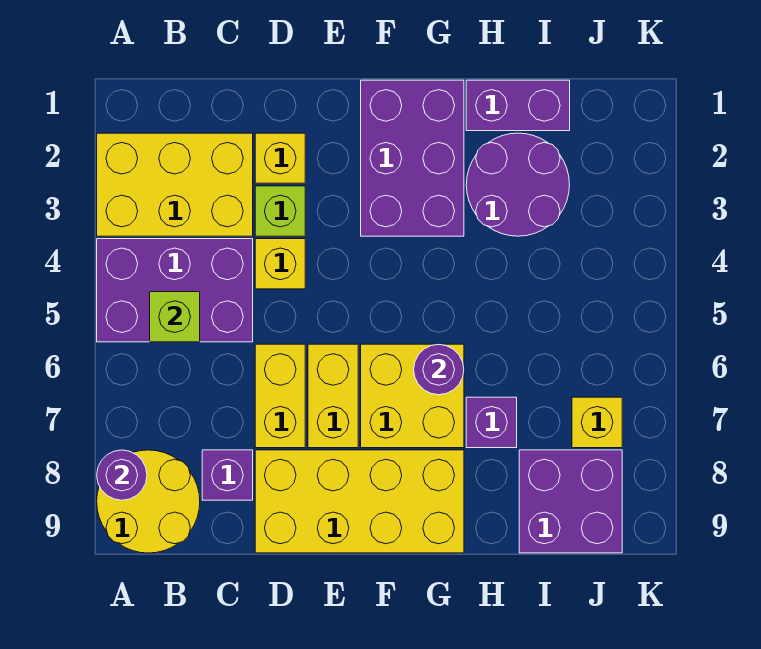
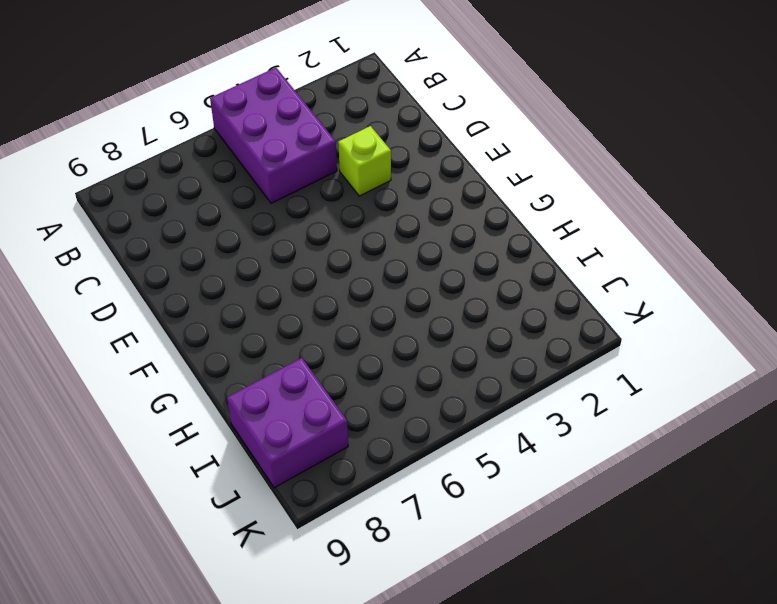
none -> yellow brick A2:C3 level 1
none -> yellow round brick A8:B9 level 1
none -> purple brick C8 level 1

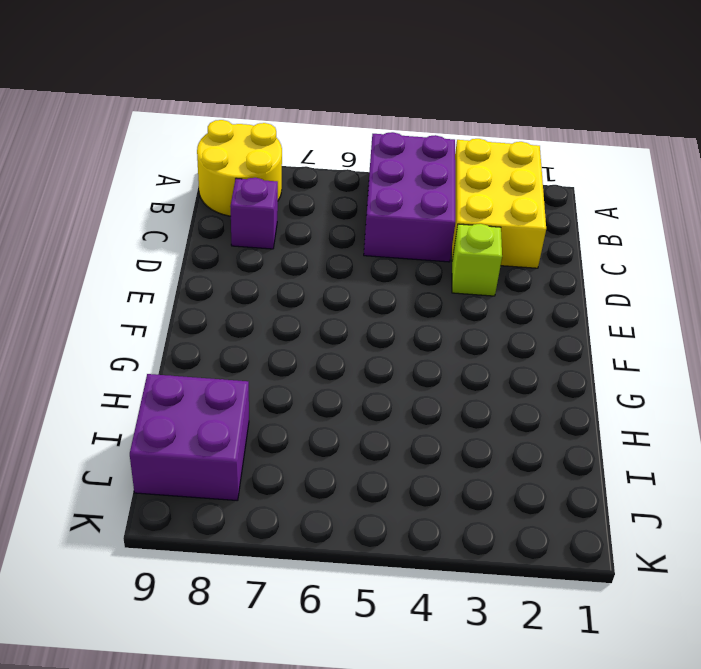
none -> yellow brick D2 level 1
none -> yellow brick D4 level 1
none -> yellow brick D6:D7 level 1

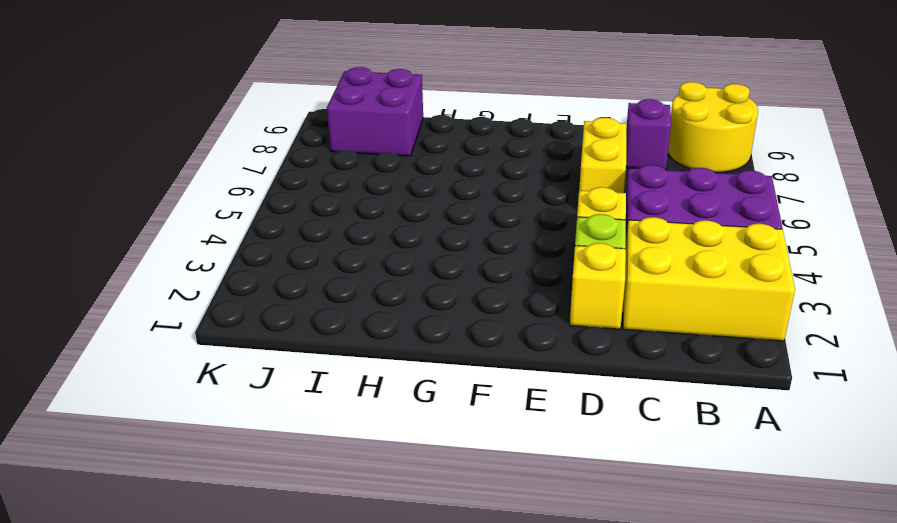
none -> yellow brick D8:G9 level 1
none -> yellow brick E6:E7 level 1
none -> purple brick F1:G3 level 1

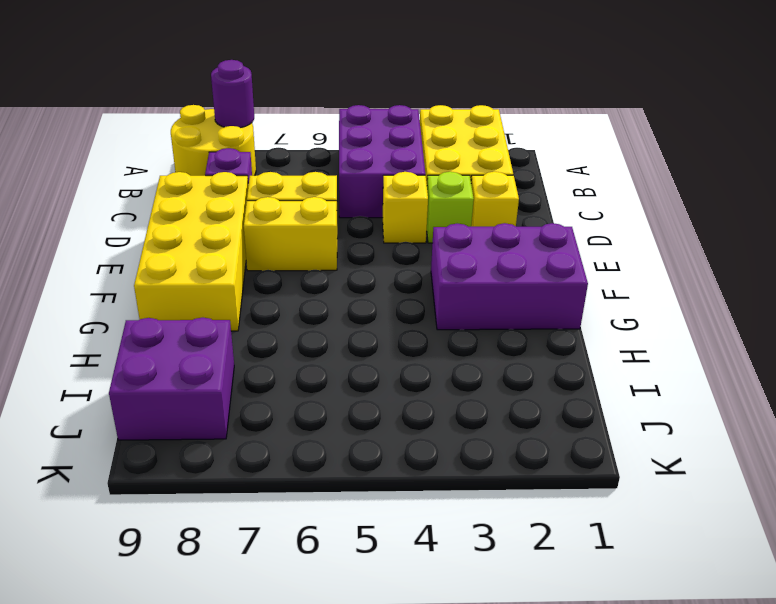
none -> yellow brick F6:G7 level 1
none -> purple brick H1:I1 level 1
none -> purple round brick H2:I3 level 1

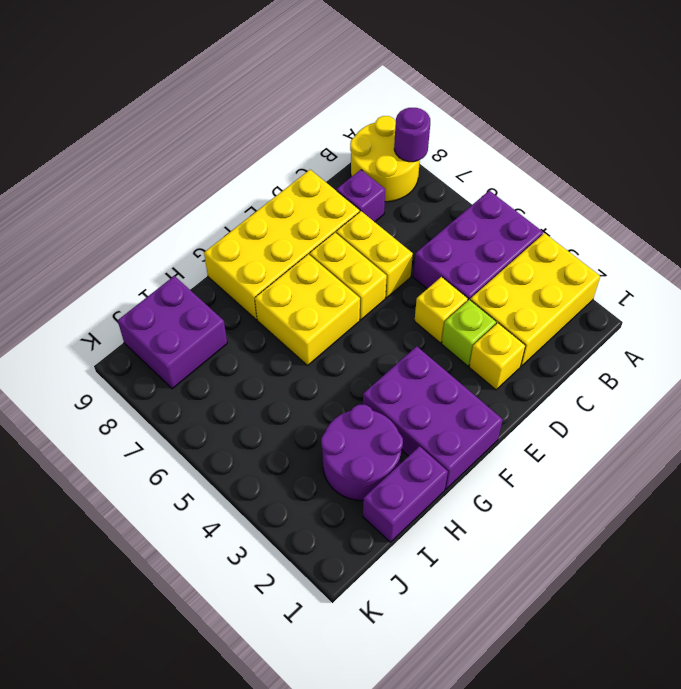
none -> purple brick H7 level 1
none -> yellow brick J7 level 1
none -> lime brick B5 level 2

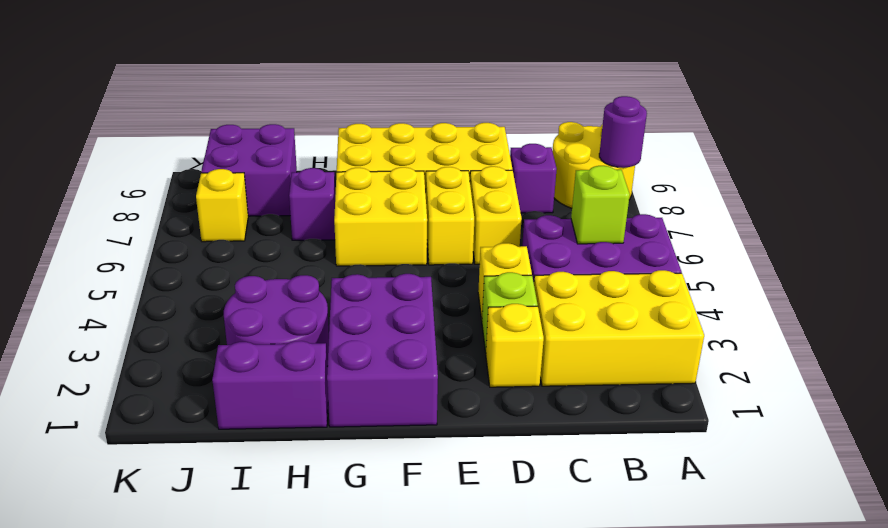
none -> purple round brick G6 level 2

